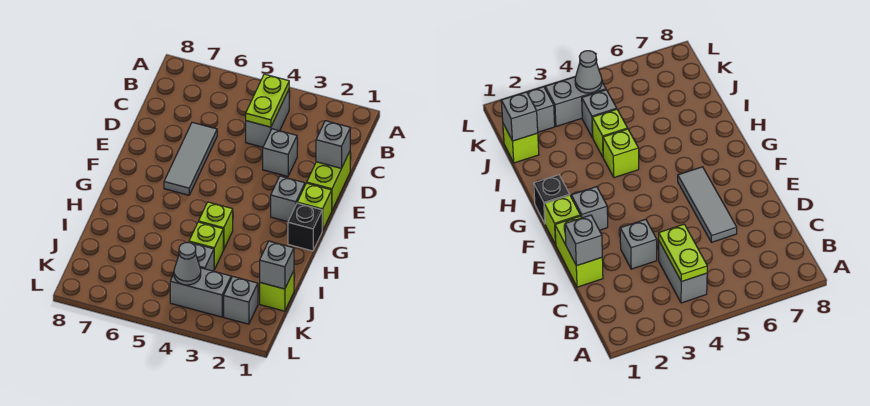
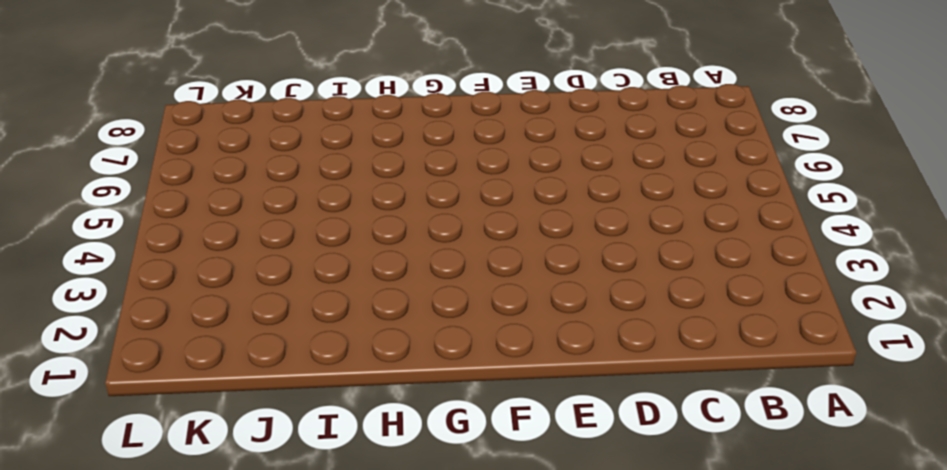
none -> grey brick B4:C4 level 1
none -> lime brick D1:E1 level 1
none -> grey brick D3 level 1

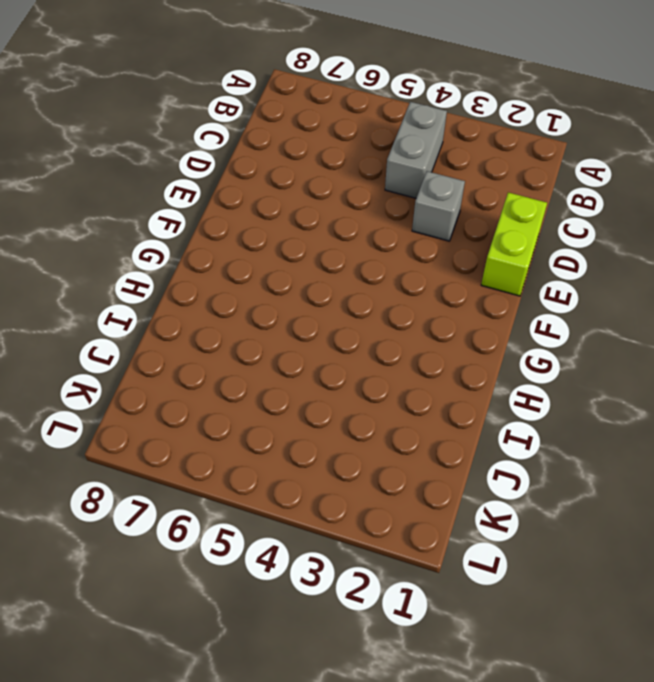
none -> grey tile D6:F6 level 1
none -> lime brick F1 level 1
none -> grey brick F2 level 1

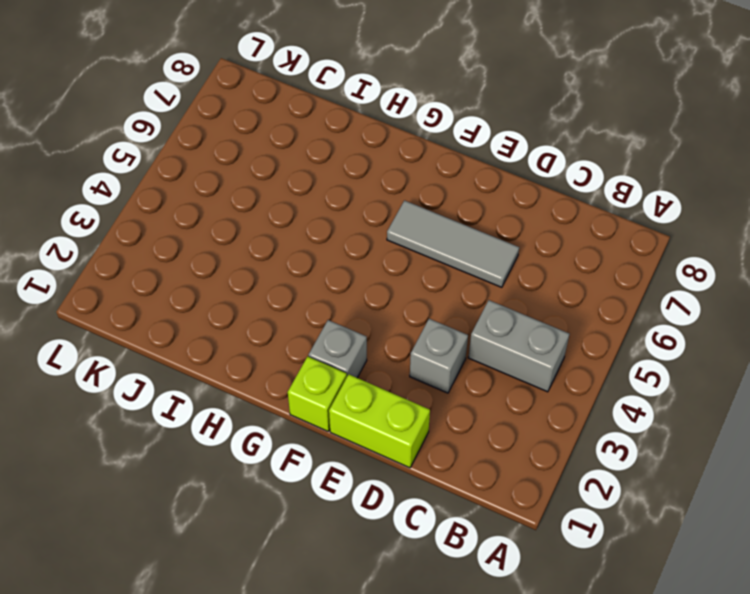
none -> black brick G1 level 1
none -> lime brick H4 level 1
none -> lime brick I4 level 1

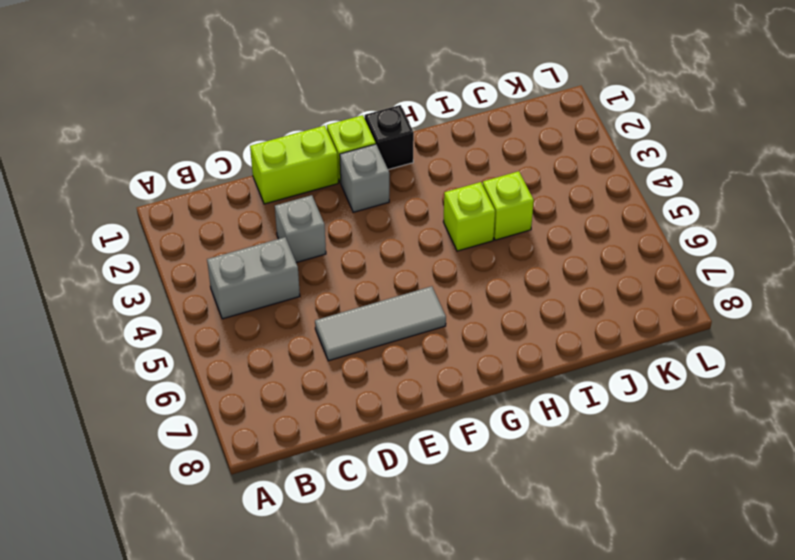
none -> lime brick J1 level 1
none -> grey brick J4 level 1
none -> grey brick K2 level 1

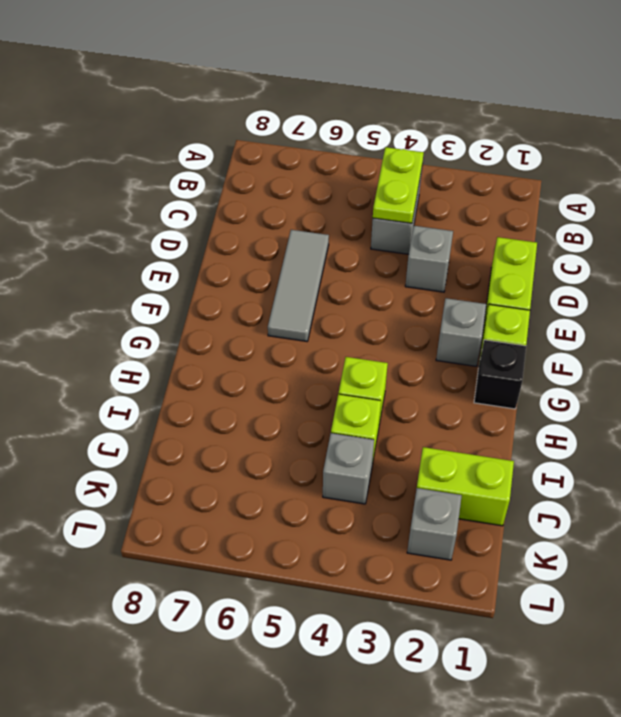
lime brick J1:J2 level 1 -> lime brick J1 level 1
none -> grey brick K3:K4 level 1
none -> grey brick D1 level 2
none -> grey brick J1 level 2

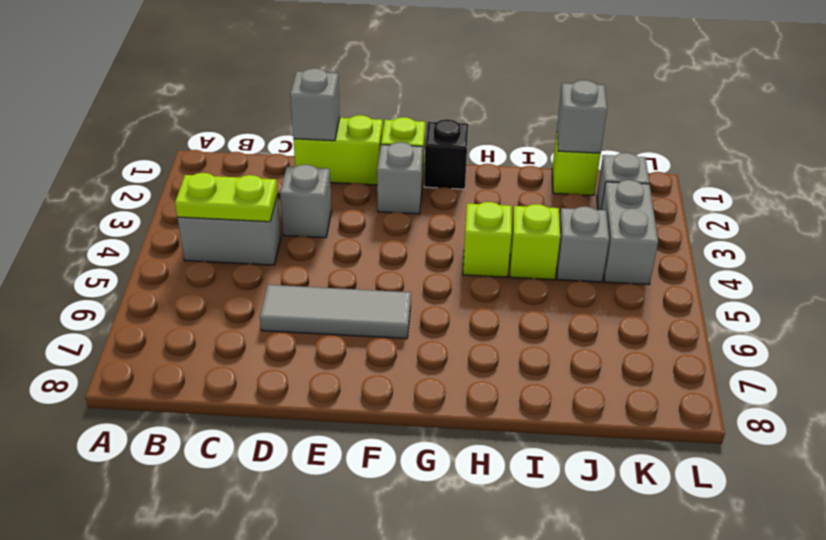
none -> grey cone K4 level 2

